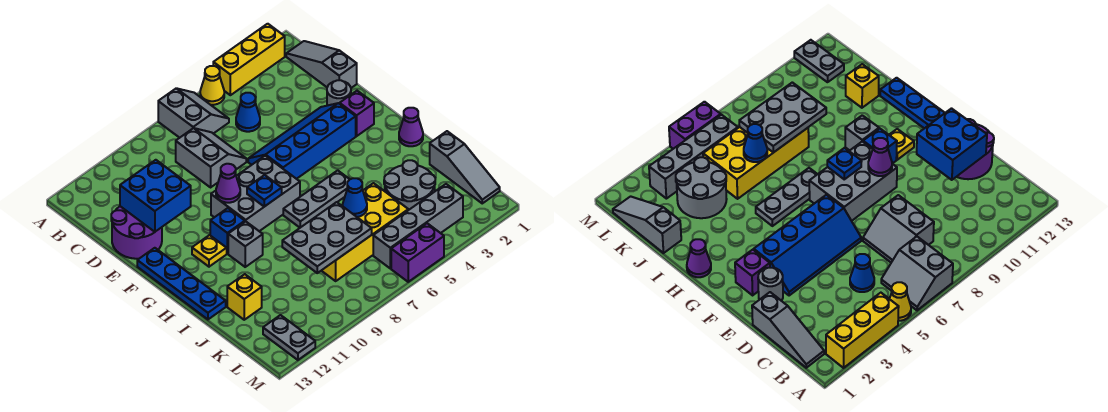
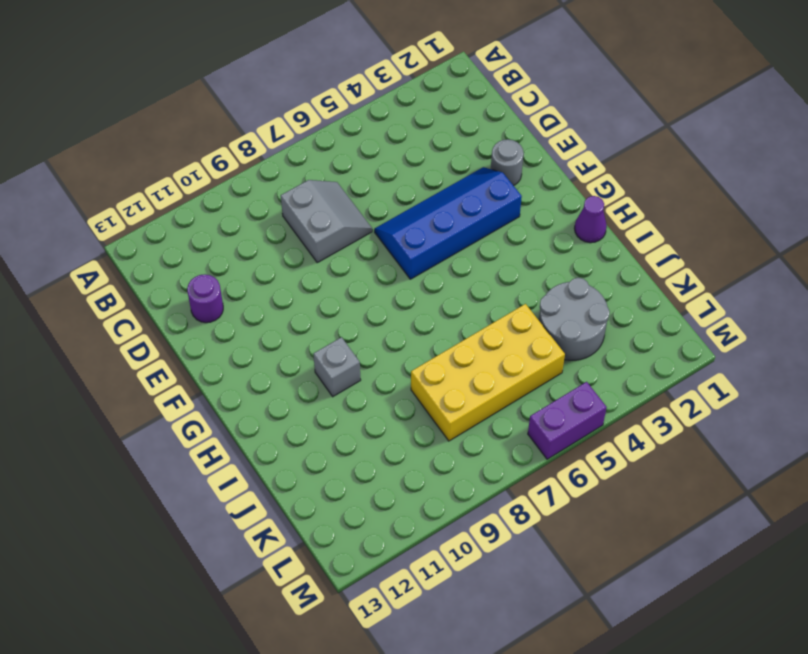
purple round brick D12 level 1 -> purple round brick D12:E13 level 1
none -> yellow brick A2:A4 level 1
none -> yellow cone A5 level 1
none -> grey slope A6:B7 level 1 top 7

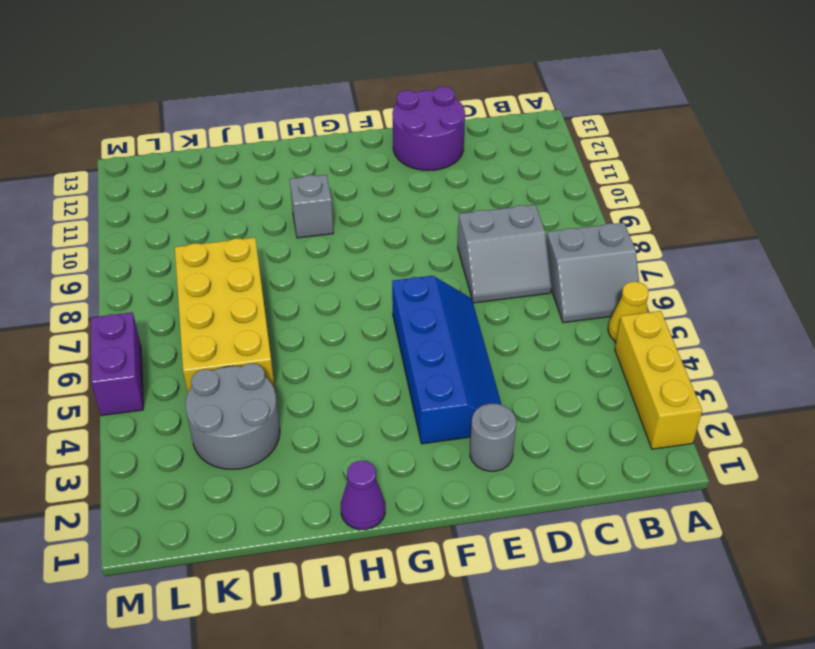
none -> grey slope B1:D1 level 1 top D
none -> blue cone C5 level 1
none -> purple brick F2 level 1

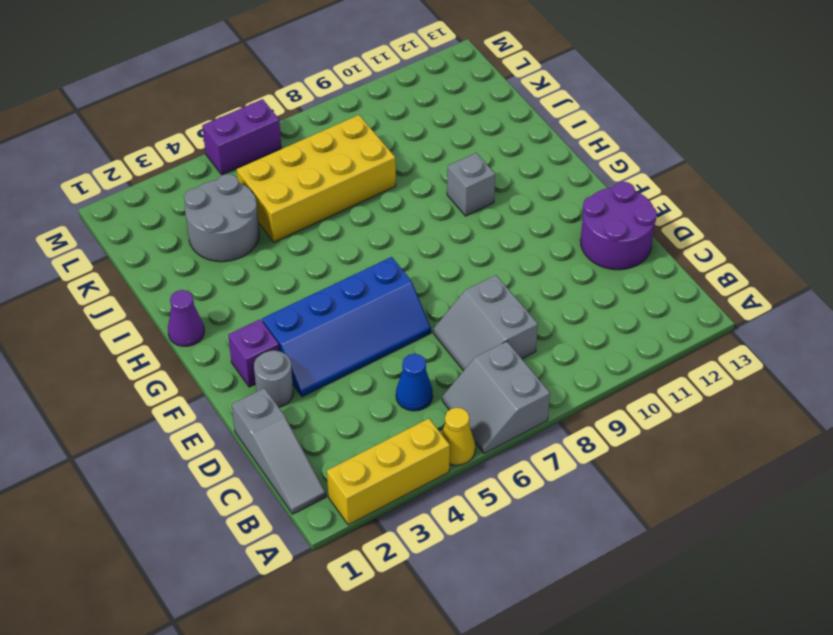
none -> grey brick F7:G9 level 1
none -> blue plate F13:I13 level 1
none -> blue brick G10 level 1

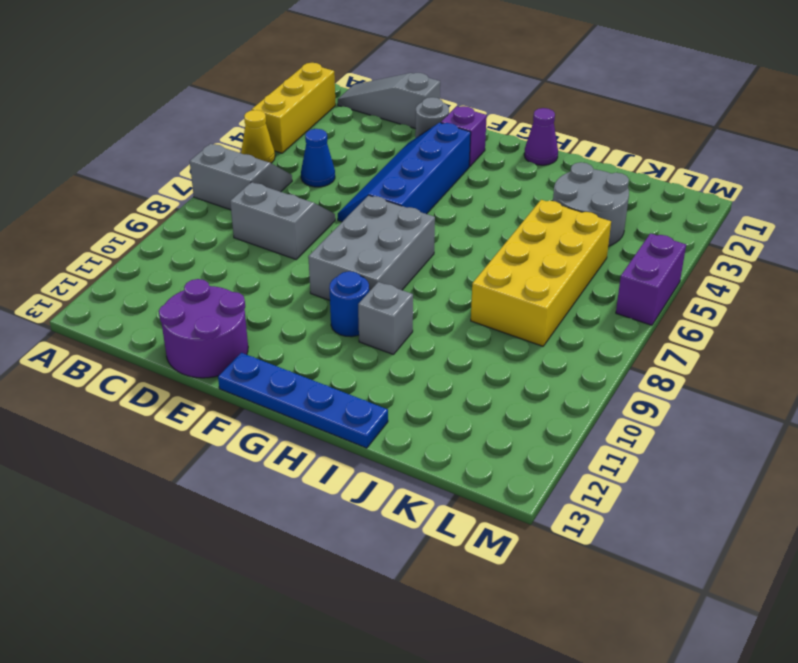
blue round brick G10 level 1 -> blue brick G10 level 1
none -> yellow plate G11 level 1
none -> grey plate H5:H7 level 1
none -> grey slope J1:L1 level 1 top J

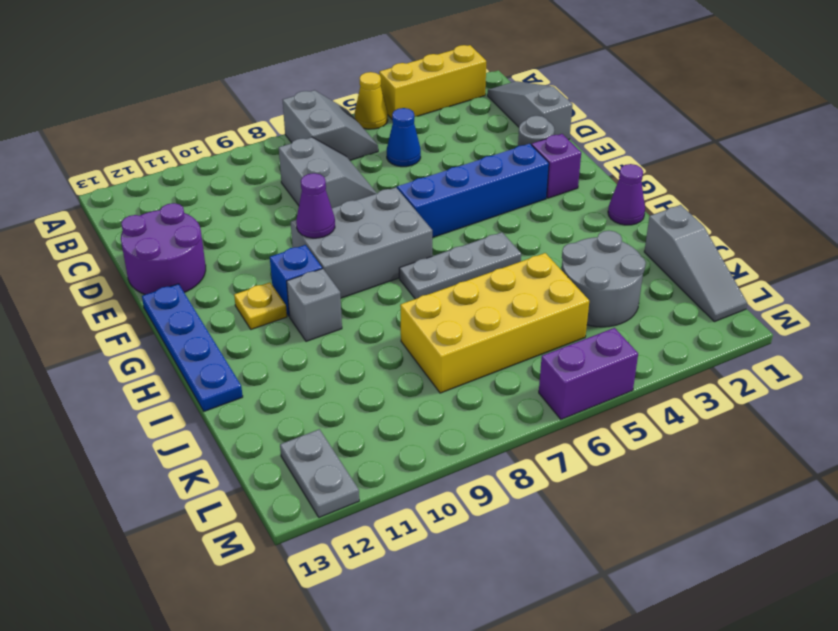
none -> yellow brick J12 level 1
none -> grey brick L3:L6 level 1
none -> blue brick D11:E12 level 2

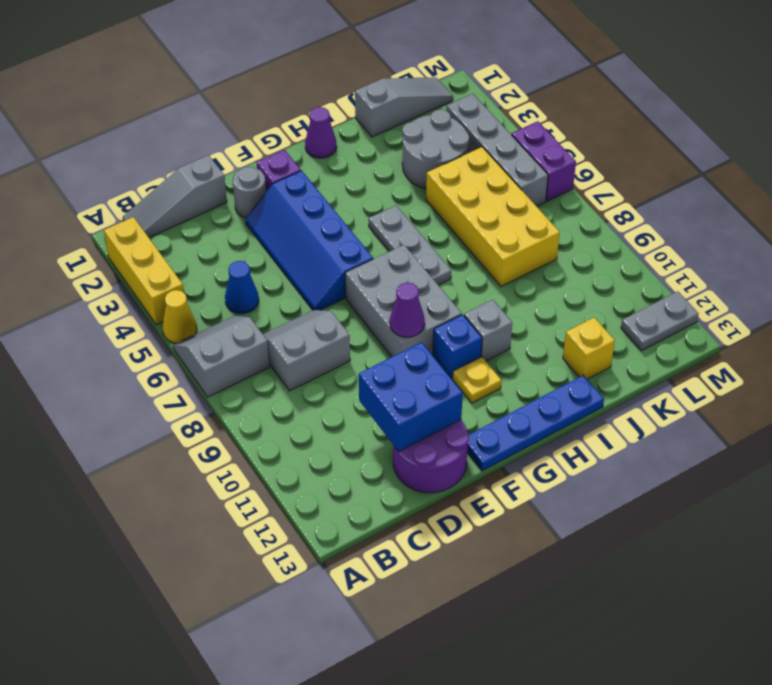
none -> blue plate G8 level 2
none -> blue cone J6 level 2
none -> grey plate J7:K9 level 2

